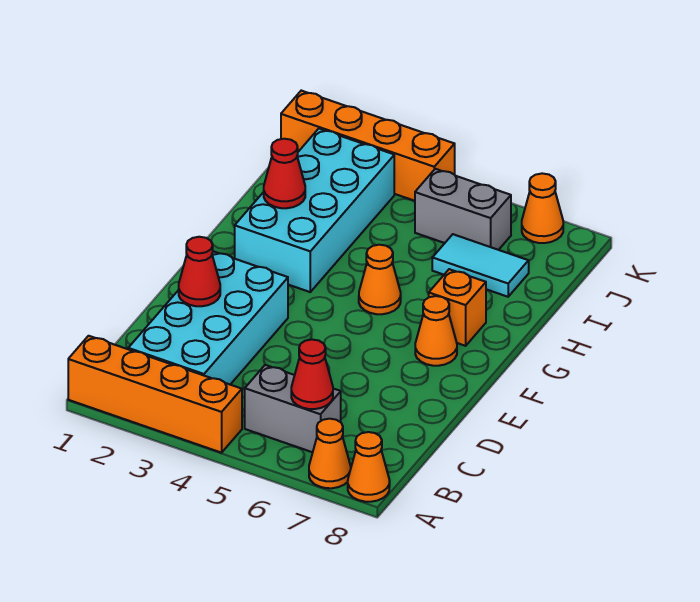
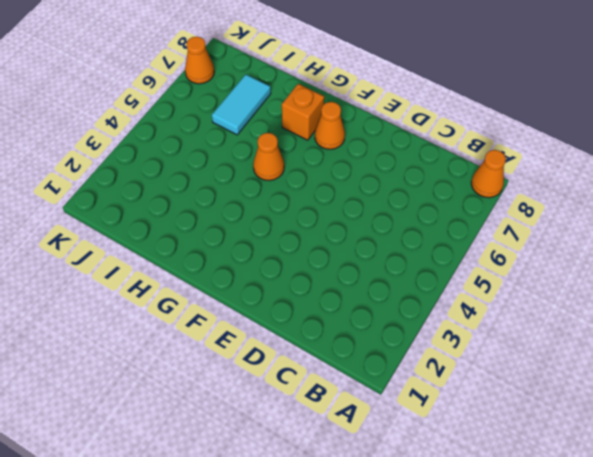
none -> orange brick A1:A4 level 1
none -> orange cone A7 level 1
none -> cyan brick B2:E3 level 1

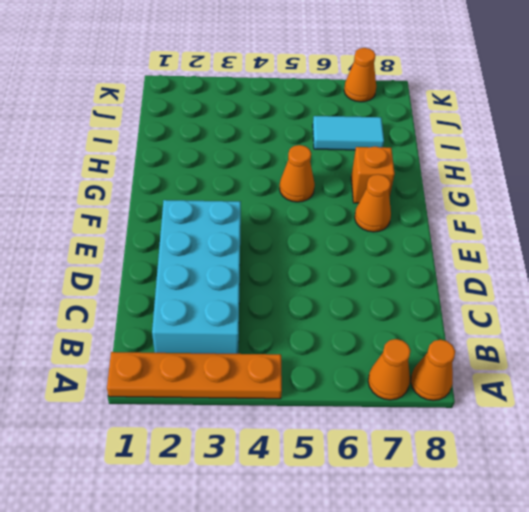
orange plate A1:A4 level 1 -> orange brick A1:A4 level 1
none -> grey brick B5:B6 level 1
none -> cyan brick G2:J3 level 1
none -> grey brick J5:J6 level 1

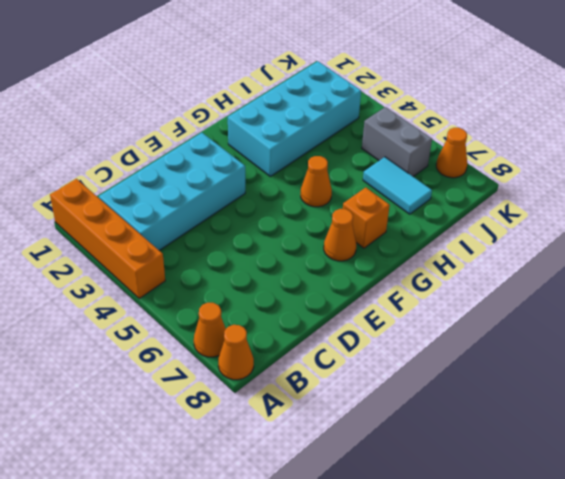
none -> grey brick B5:B6 level 1
none -> orange brick K1:K4 level 1
none -> red cone B6 level 2

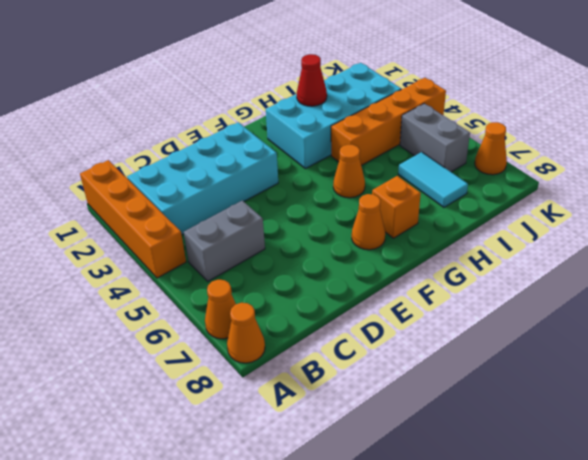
grey brick B5:C5 level 1 -> grey brick B5:B6 level 1
orange brick H4:K4 level 1 -> orange brick K1:K4 level 1
none -> red cone B6 level 2
none -> red cone D2 level 2

